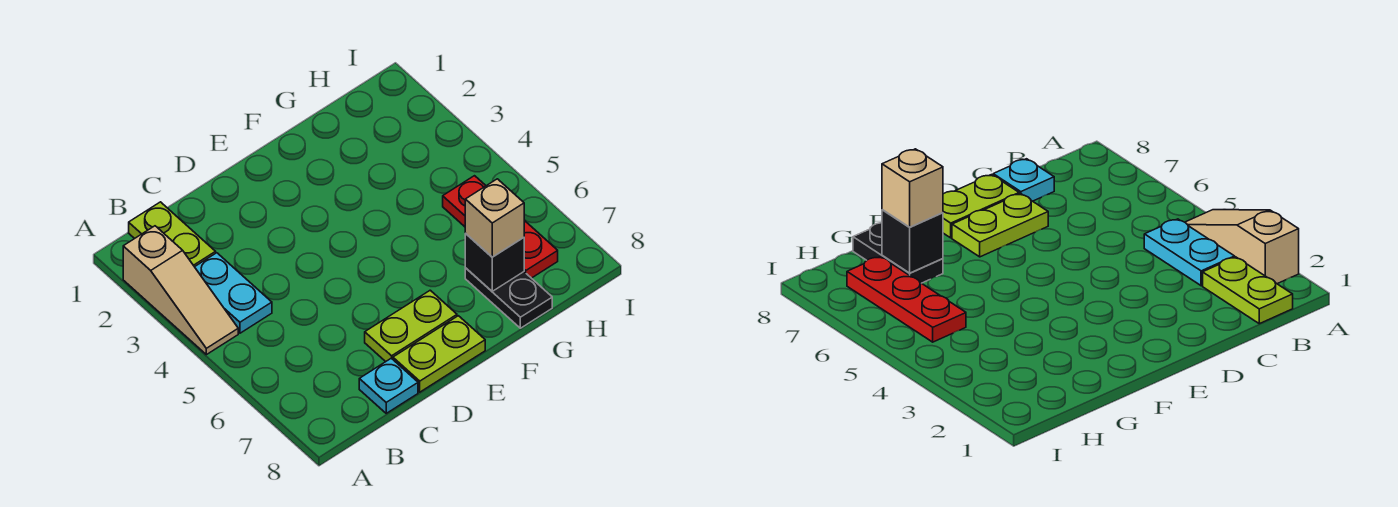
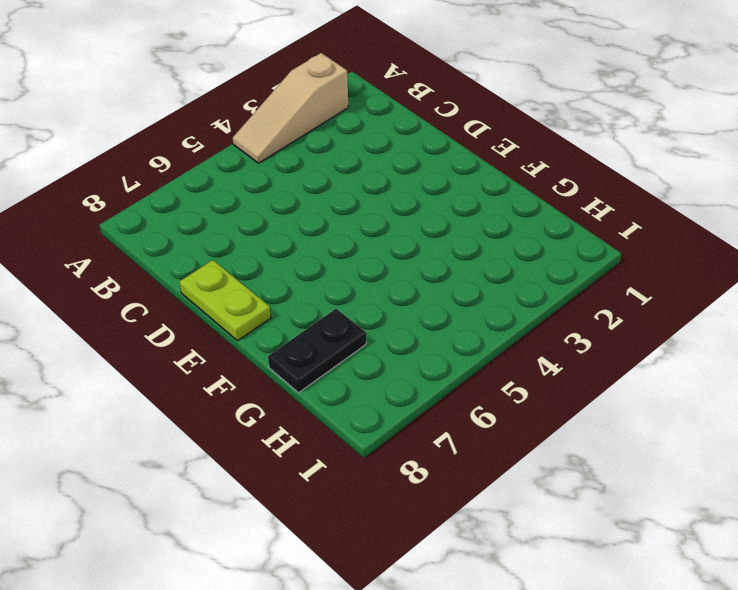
none -> lime plate B1:B2 level 1
none -> cyan plate B3:B4 level 1

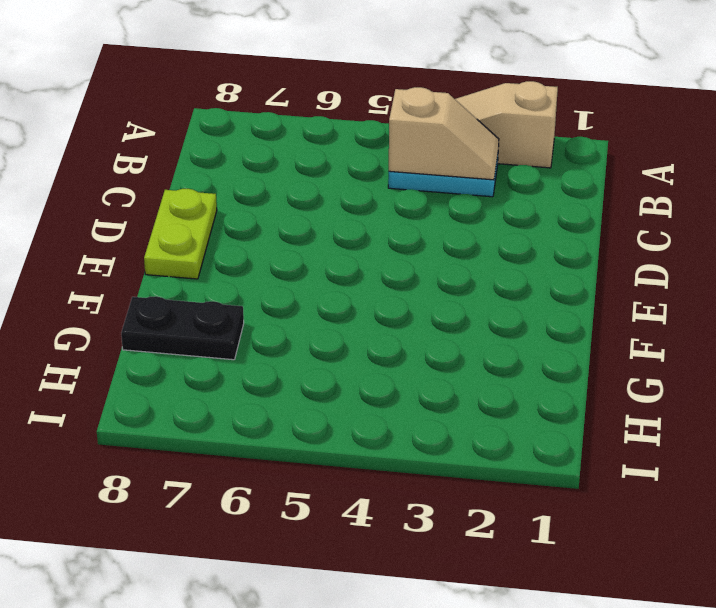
tan slope B3:B4 level 2 top 4 -> none
none -> lime plate B1:B2 level 1
none -> cyan plate C8 level 1

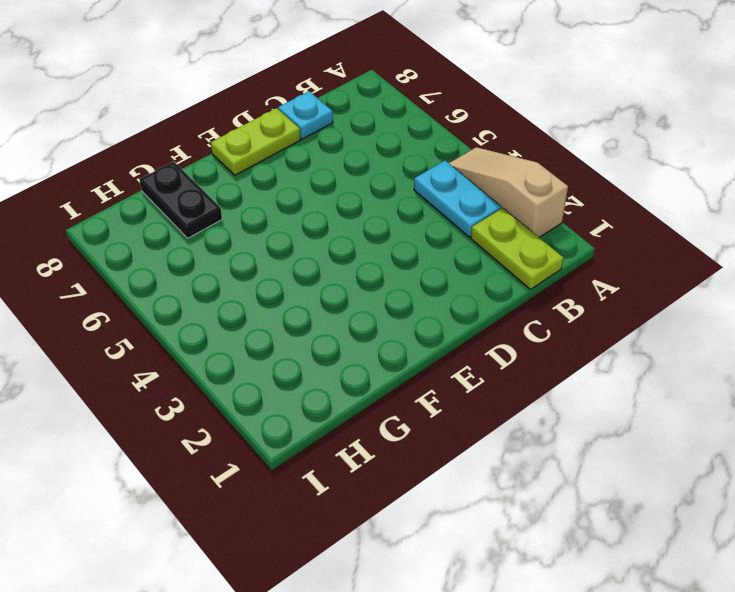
none -> lime plate D7:E7 level 1
none -> red plate H5:H7 level 1

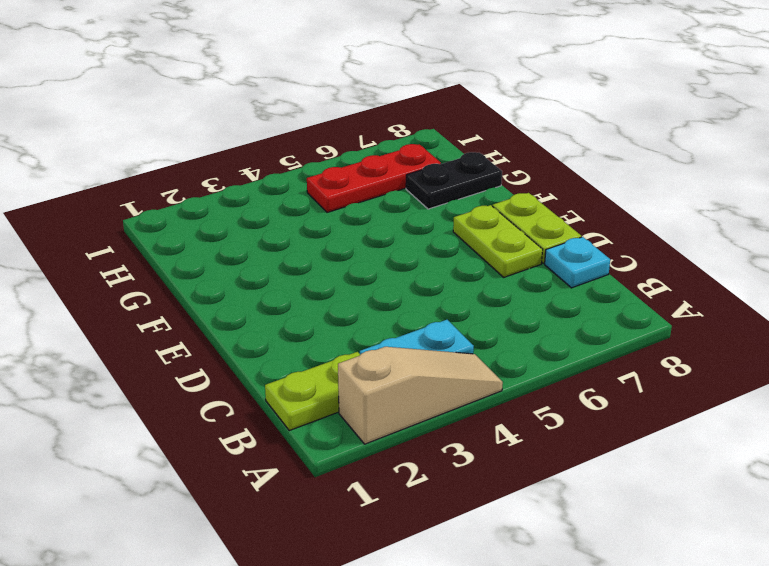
none -> black brick G7 level 2
none -> tan brick G7 level 3

